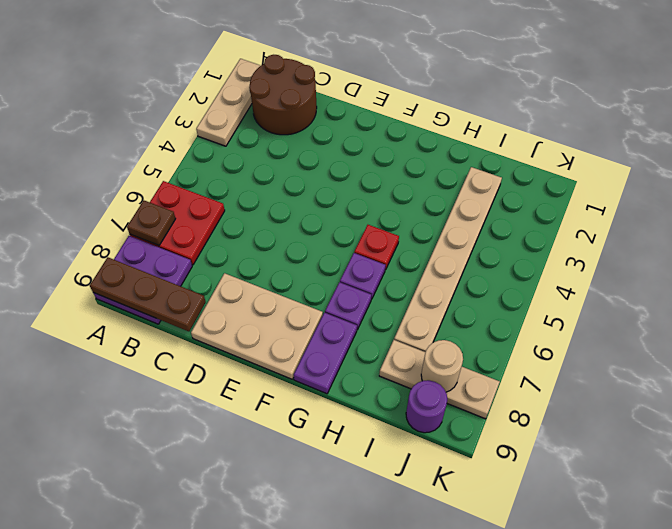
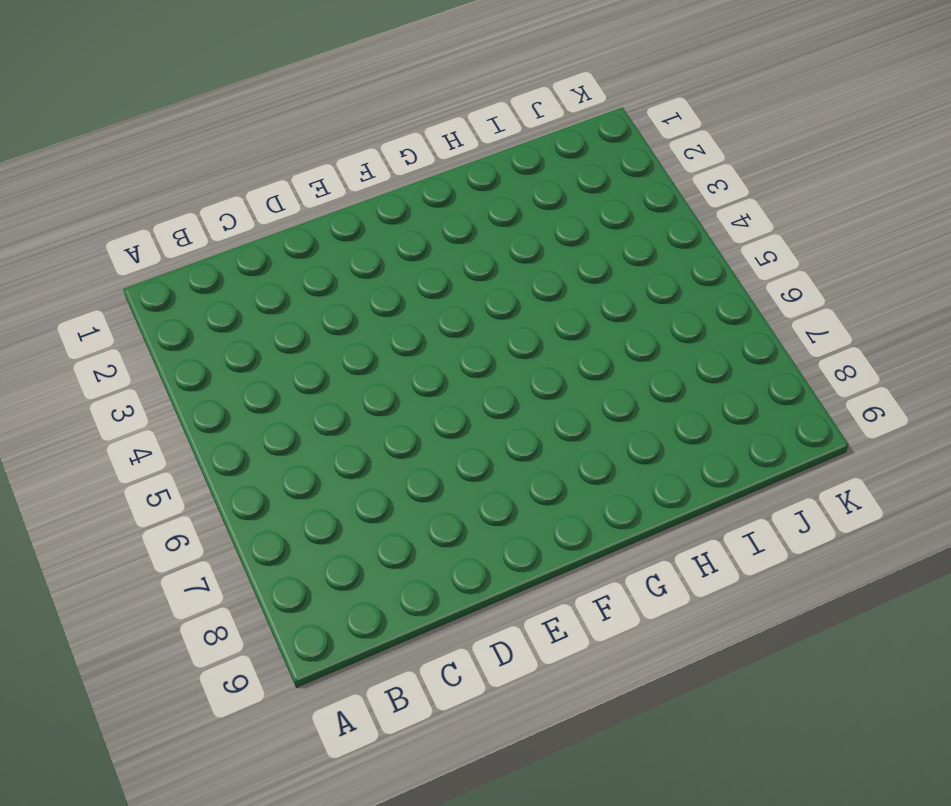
none -> tan plate A1:A3 level 1
none -> red plate A6:B7 level 1
none -> purple plate A8:B9 level 1

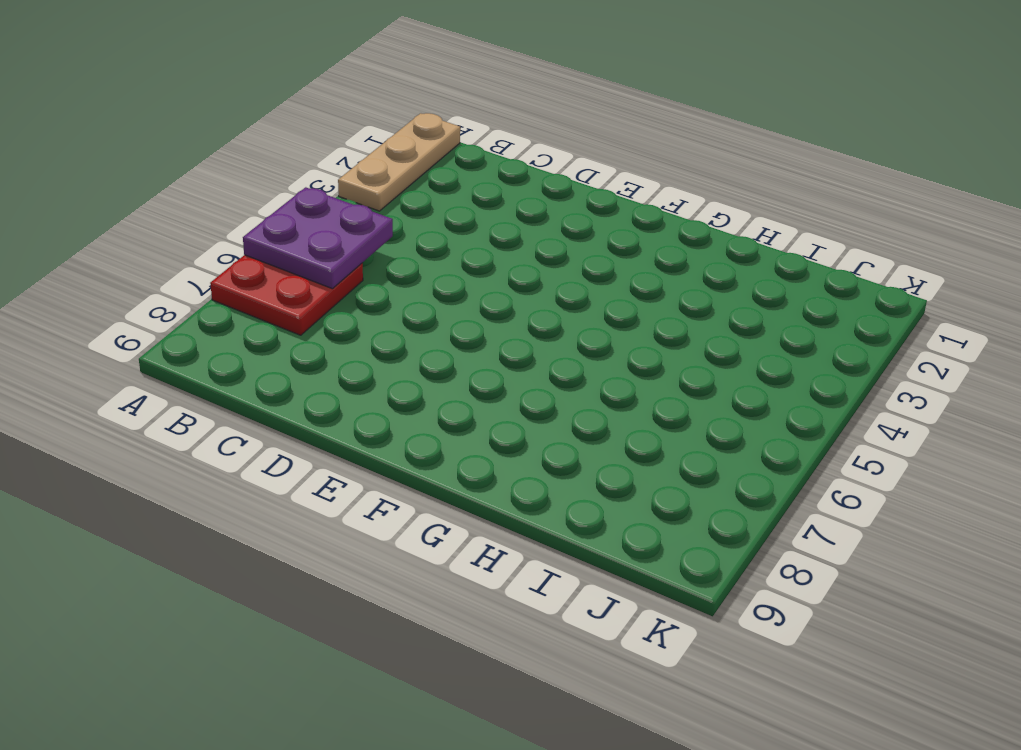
purple plate A5:B6 level 2 -> purple plate A8:B9 level 1
none -> brown round brick B1:C2 level 1
none -> tan plate D8:F9 level 1
none -> red plate G5 level 1

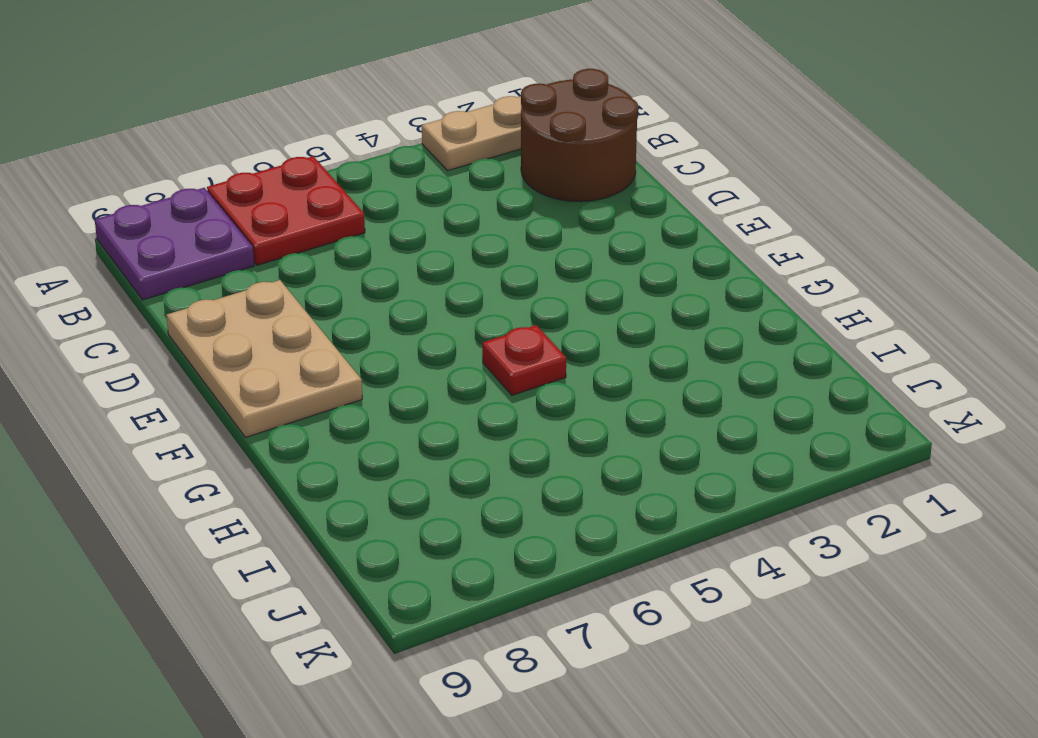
none -> purple plate G6 level 1
none -> purple plate G7 level 1
none -> purple plate G8:G9 level 1

